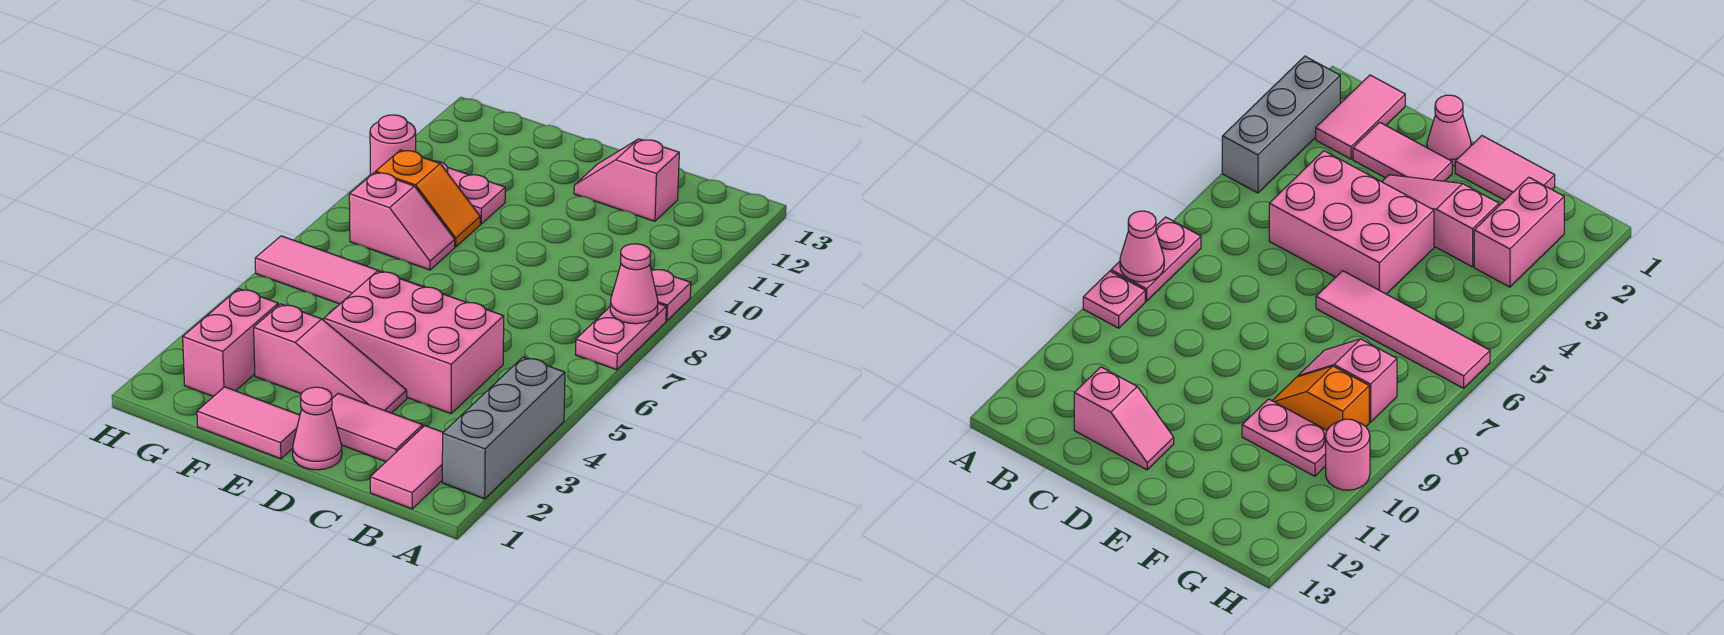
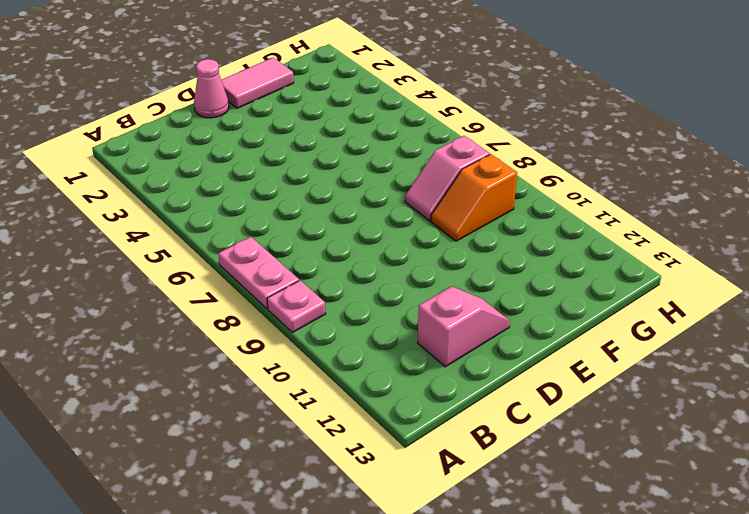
none -> grey brick A2:A4 level 1
none -> pink tile B1:B2 level 1
none -> pink tile C2:D2 level 1

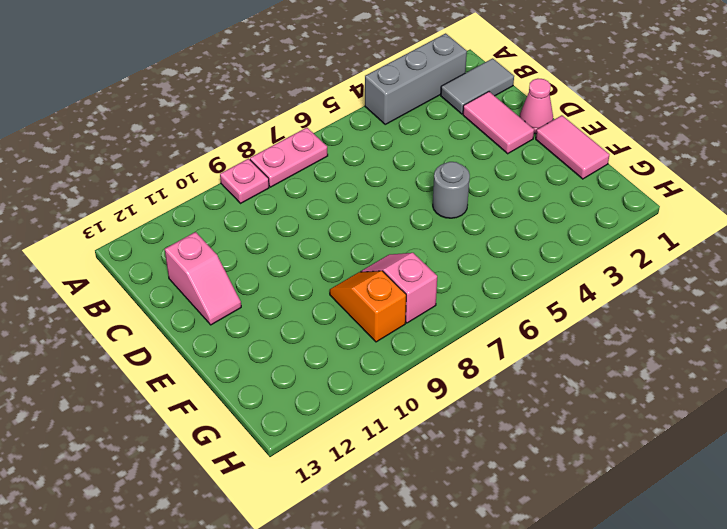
grey tile B1:B2 level 1 -> pink tile B1:B2 level 1
grey round brick E5 level 1 -> pink brick C4:E5 level 1
none -> pink slope D3:F3 level 1 top F
none -> pink tile E6:H6 level 1
none -> pink plate F10:G10 level 1

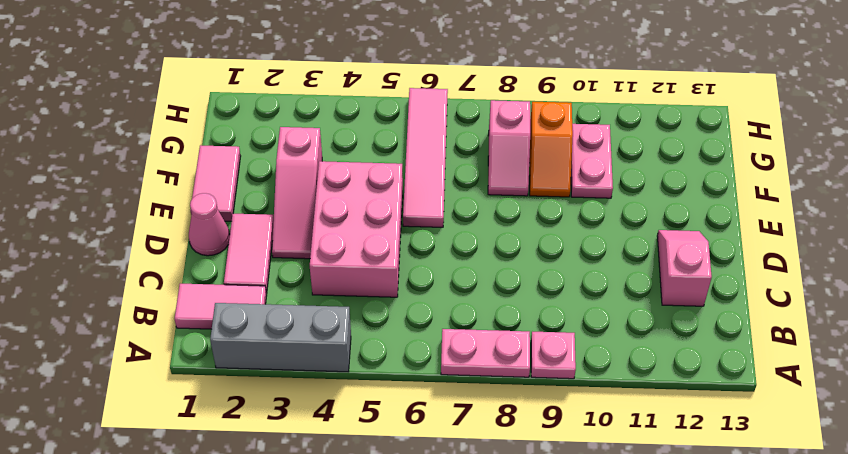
none -> pink brick G2:G3 level 1
none -> pink round brick H10 level 1
none -> pink cone A8 level 2

